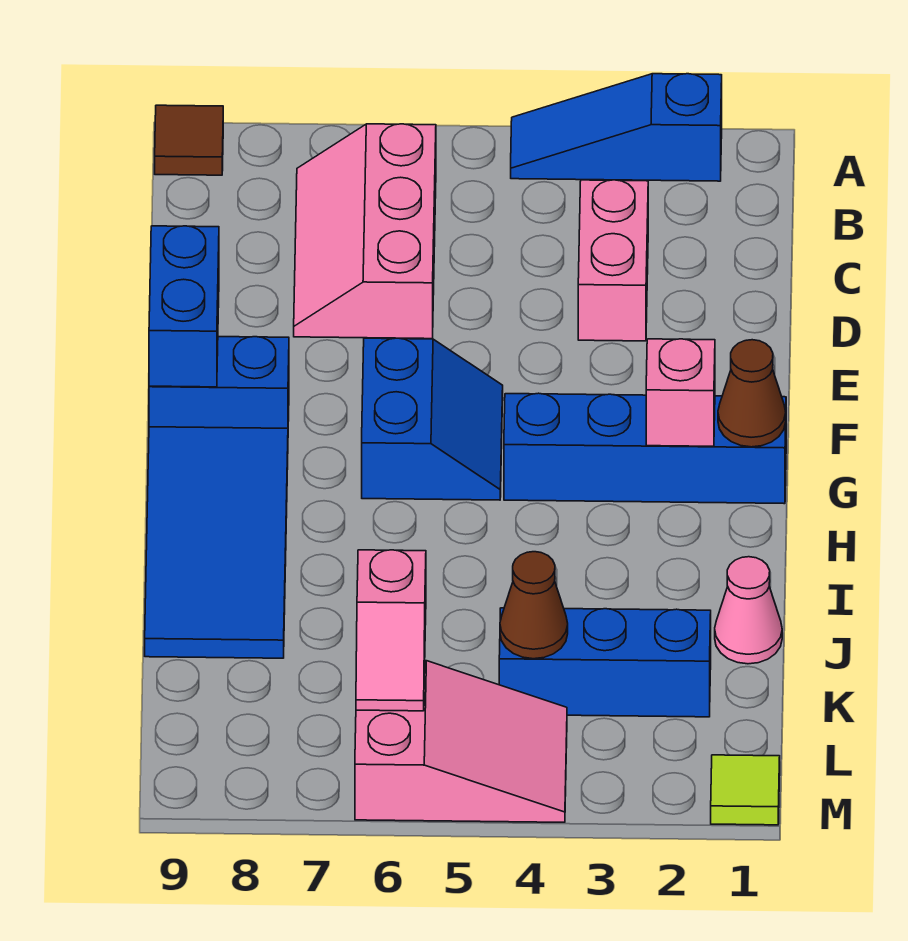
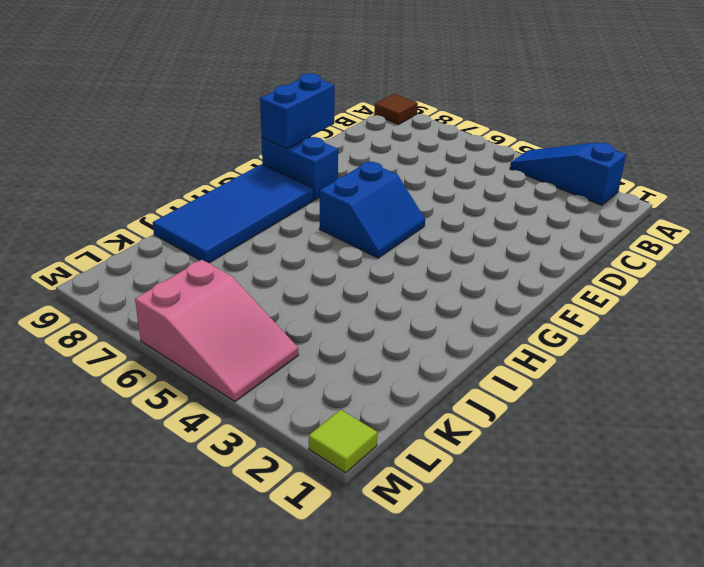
none -> pink slope B6:D7 level 1 top 6
none -> pink brick C3:D3 level 1
none -> blue brick G1:G4 level 1

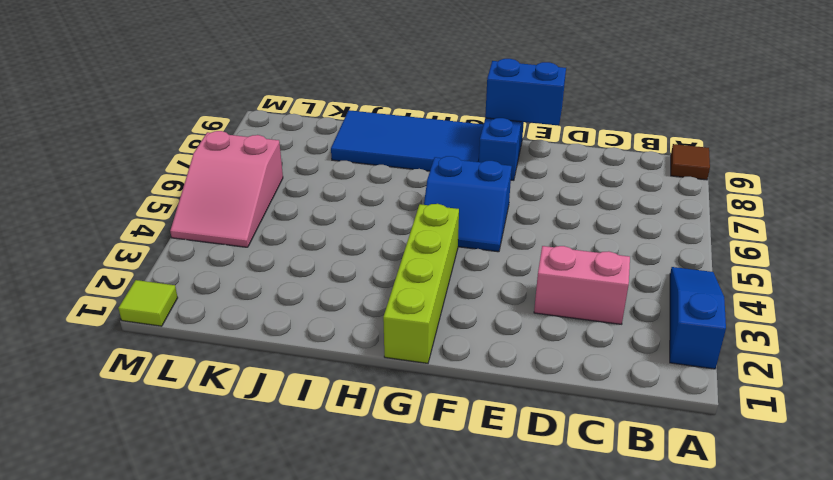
lime brick G1:G4 level 1 -> blue brick G1:G4 level 1
none -> pink slope B6:D7 level 1 top 6
none -> pink cone J1 level 1
none -> blue brick K2:K4 level 1

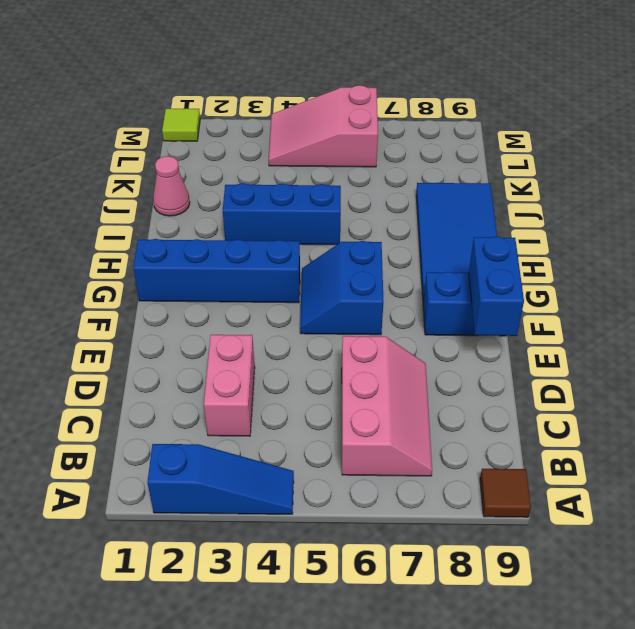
blue brick I3:I5 level 1 -> blue brick K2:K4 level 1
none -> brown cone G1 level 2
none -> pink brick G2 level 2
none -> brown cone K4 level 2

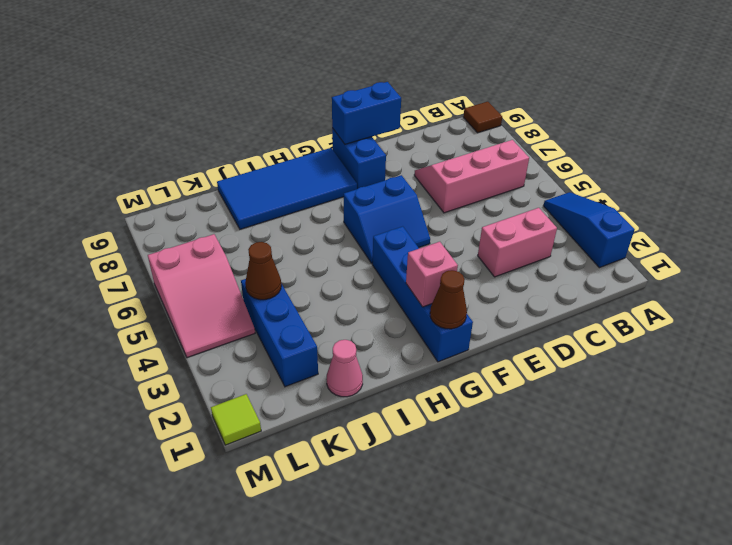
none -> pink slope K6:L6 level 2 top K

